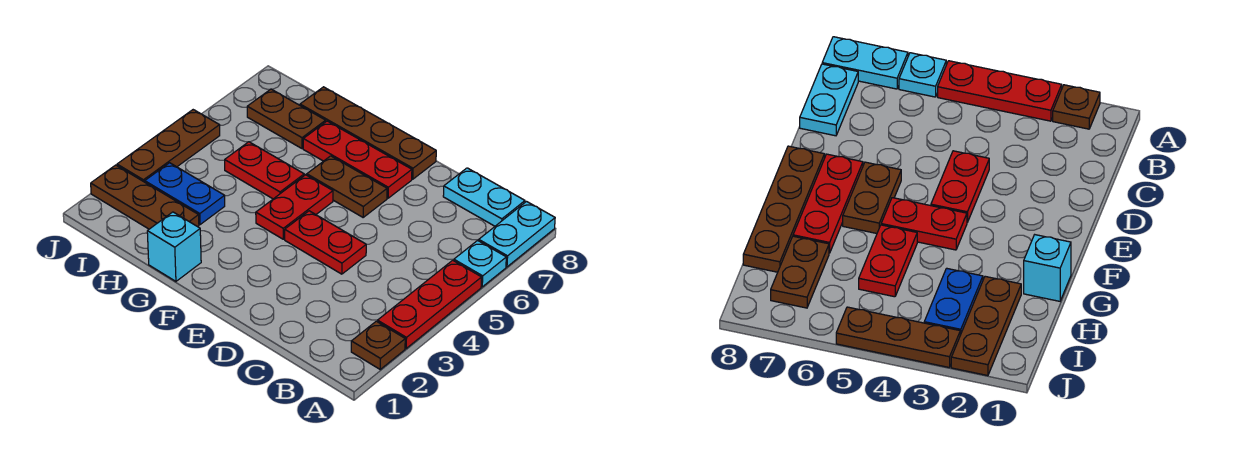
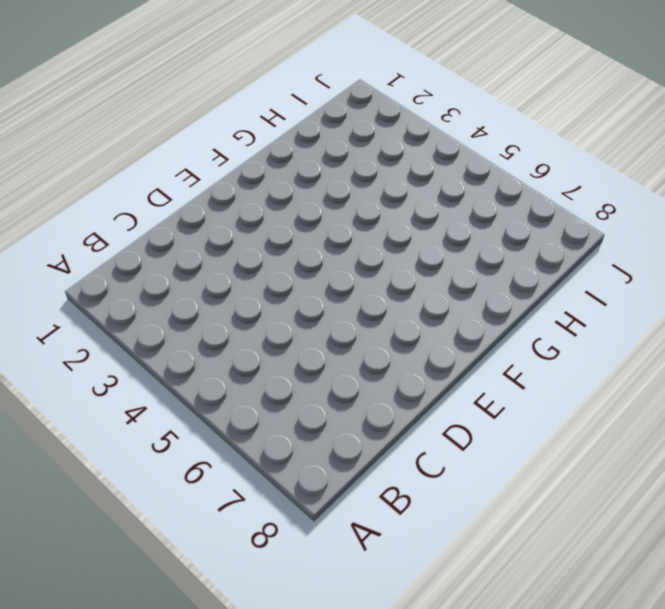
none -> brown plate A2 level 1
none -> red plate A3:A5 level 1
none -> cyan plate A6 level 1

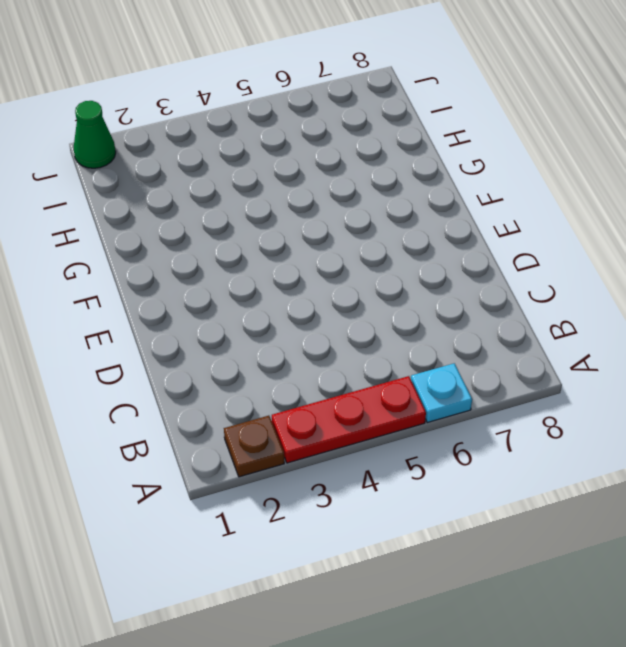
green cone J1 level 1 -> none
none -> cyan plate A7:A8 level 1
none -> cyan plate B8:C8 level 1
none -> red plate D4:E4 level 1

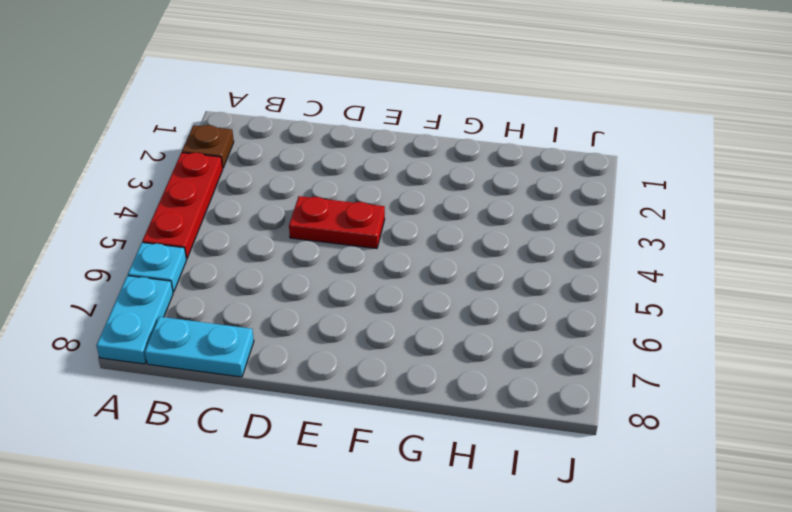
none -> brown plate E6:F6 level 1
none -> red plate E7:G7 level 1
none -> brown plate E8:H8 level 1

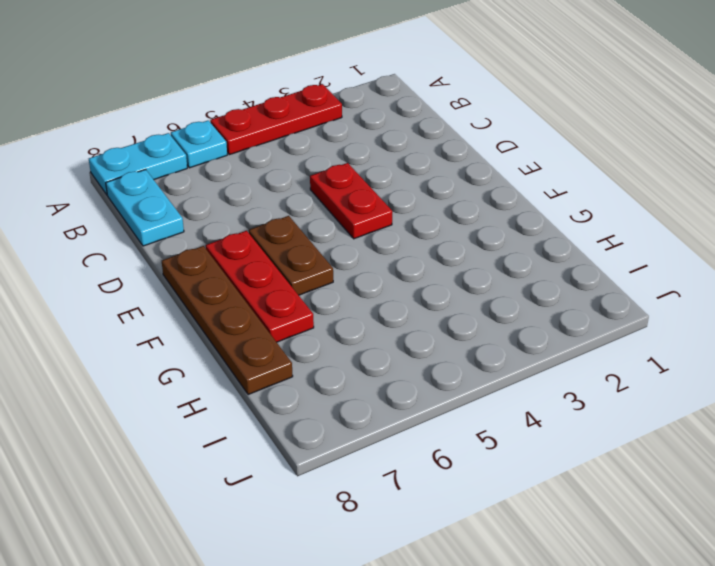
none -> brown plate A2 level 1
none -> red plate F4:F5 level 1
none -> cyan brick G1 level 1

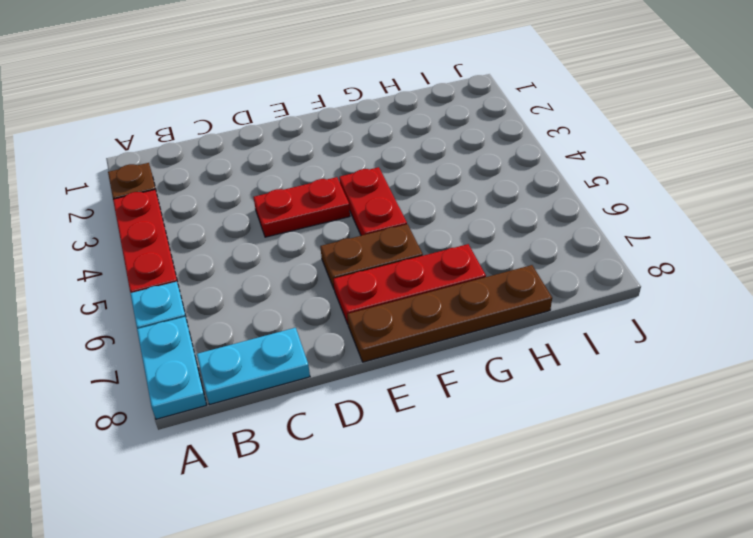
none -> cyan brick G1 level 1
none -> red plate G5:H5 level 1
none -> brown plate H2:J2 level 1

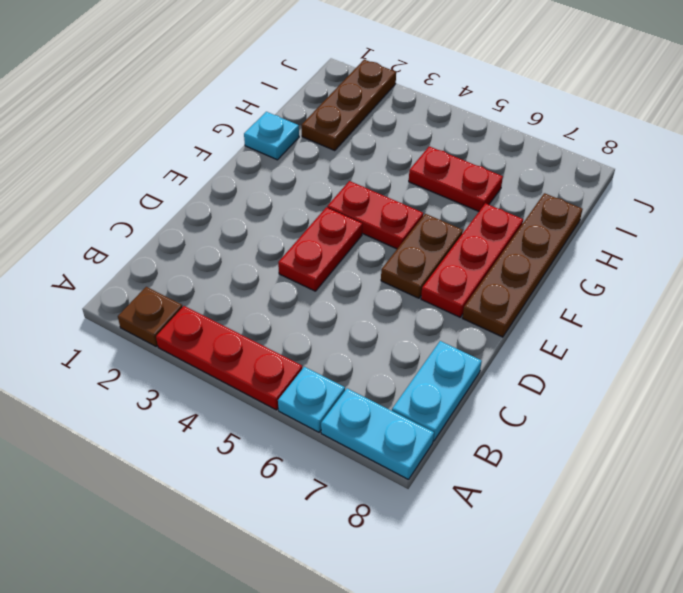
cyan plate G1 level 1 -> cyan brick G1 level 1
red plate H5:H6 level 1 -> red plate G5:H5 level 1
none -> blue plate H3:I3 level 1
none -> brown plate H7:I7 level 1
none -> brown plate J3:J5 level 1

